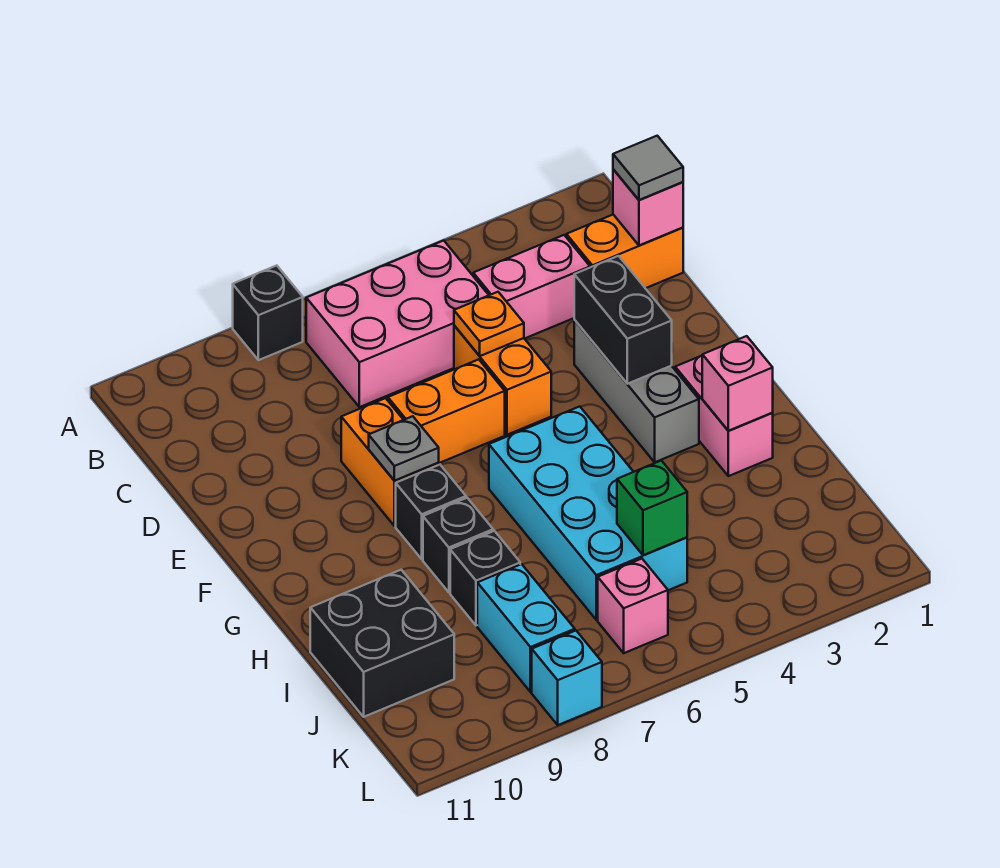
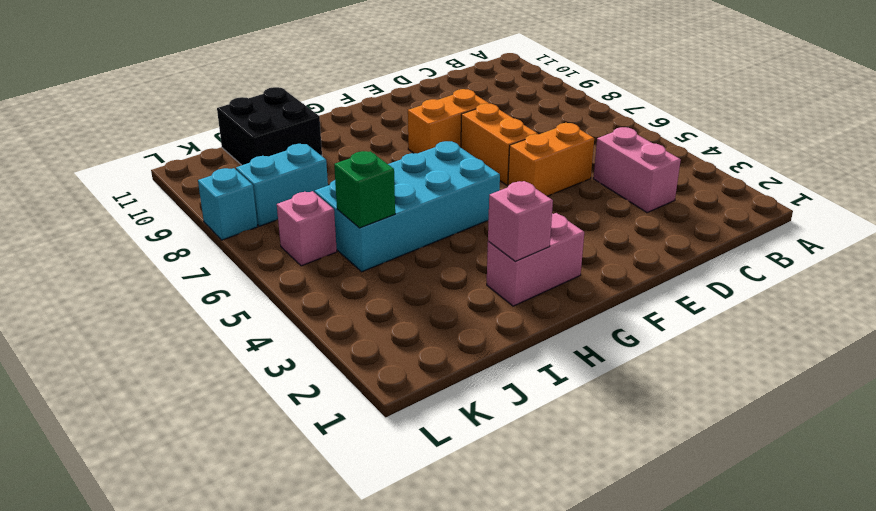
none -> black brick A8 level 1
none -> pink brick B5:C7 level 1
none -> orange brick C1:C2 level 1

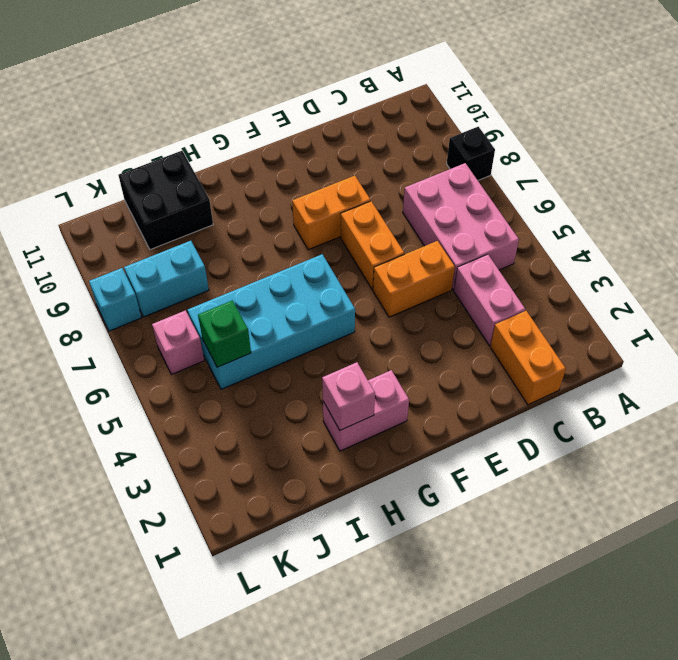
none -> grey brick E3:G3 level 1
none -> black brick G8 level 1
none -> black brick H8 level 1

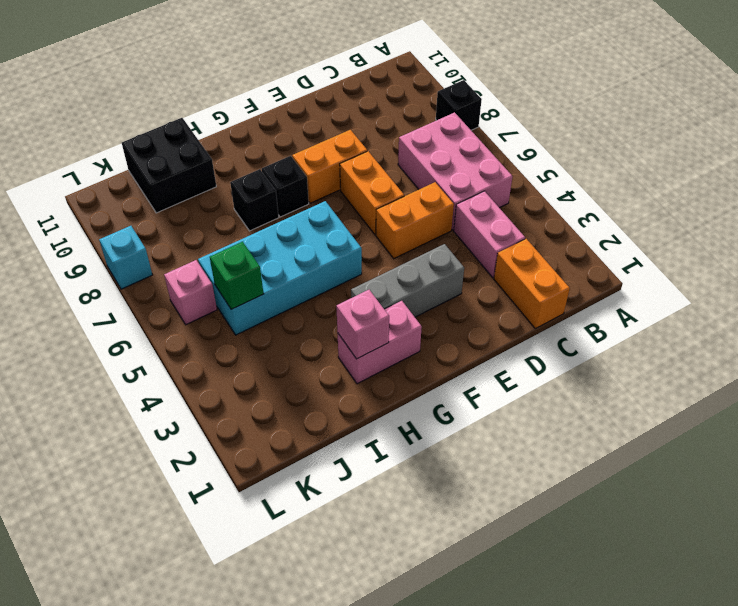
none -> black brick I8 level 1
none -> cyan brick J8:K8 level 1
none -> pink brick C1 level 2

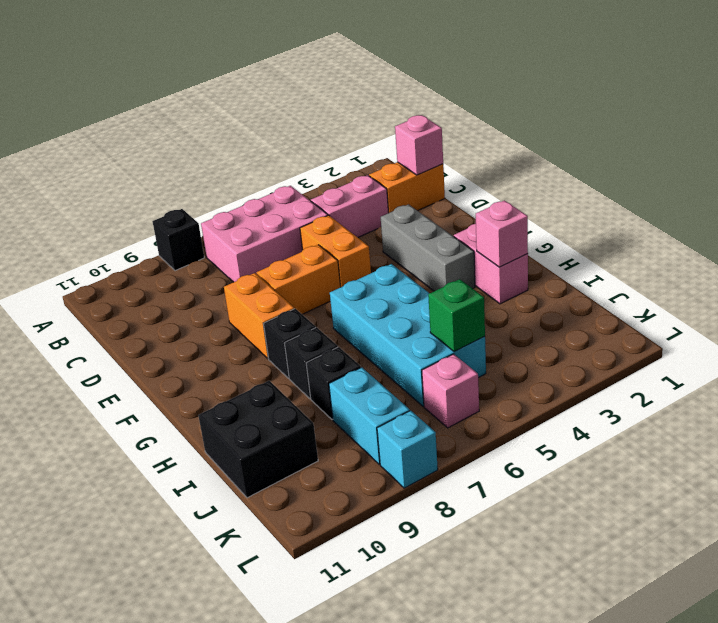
none -> orange plate D5 level 2
none -> black brick E3:F3 level 2
none -> grey plate F8 level 2

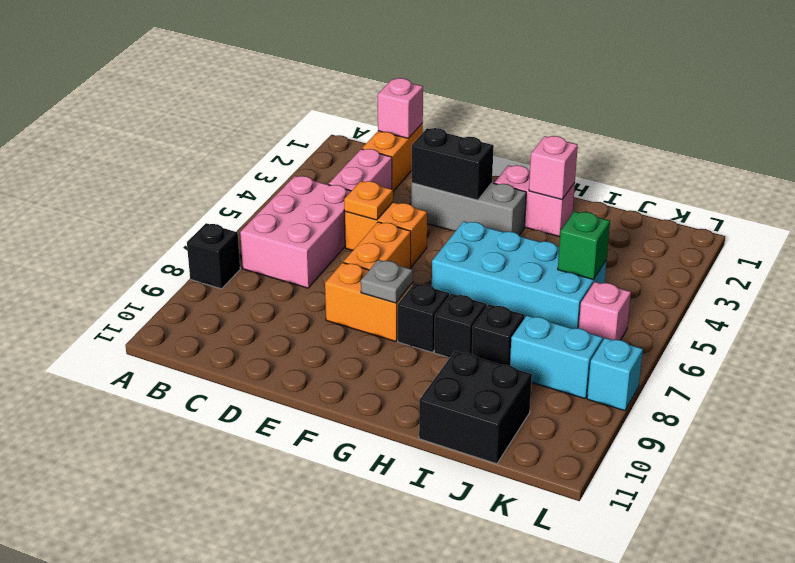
none -> grey tile C1 level 3

